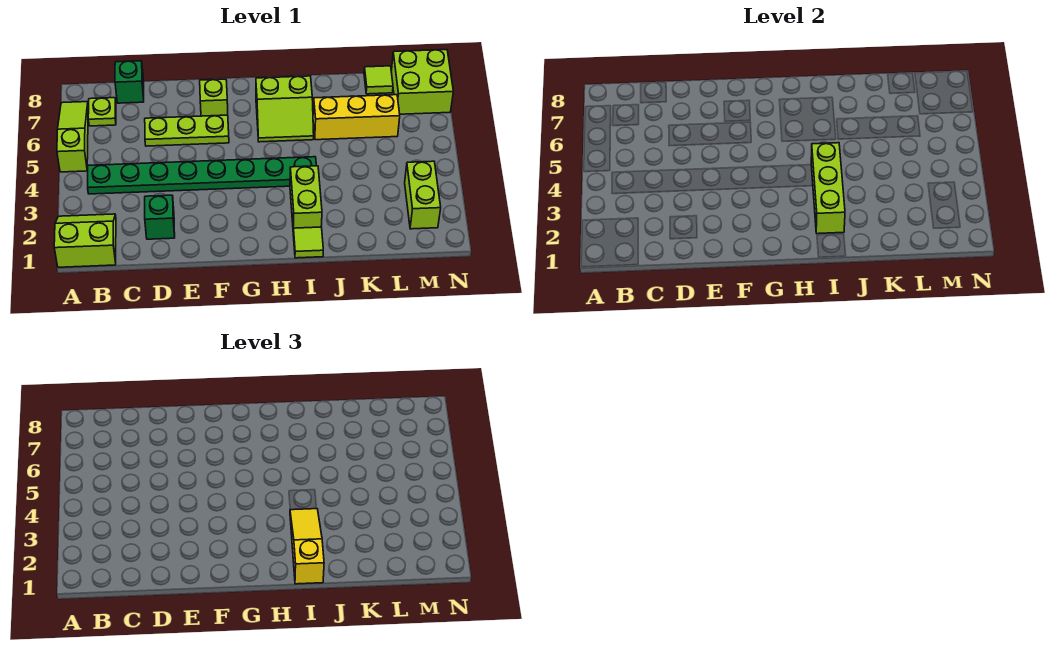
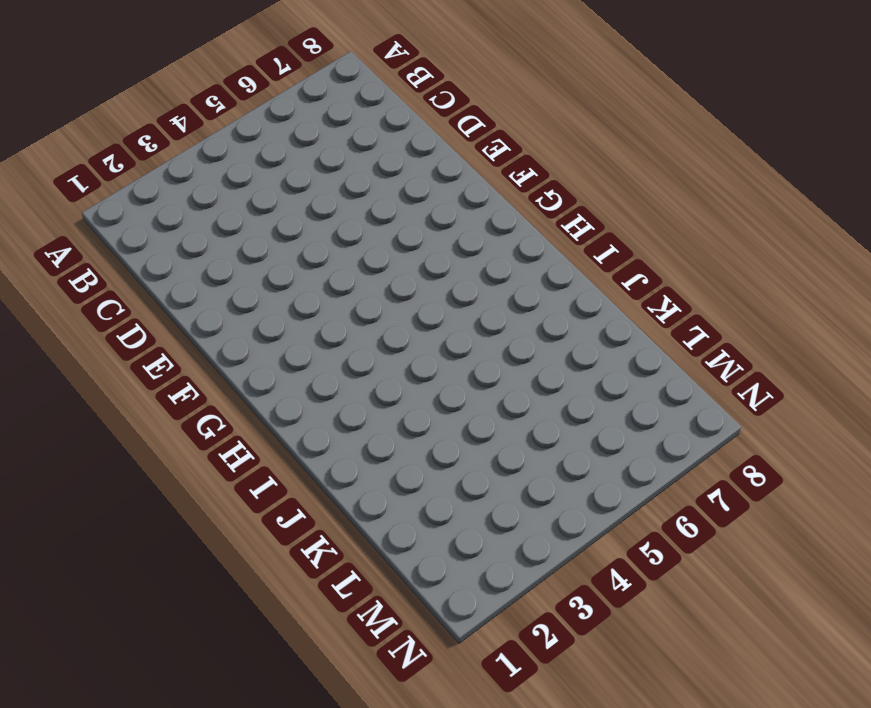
none -> lime slope A1:B2 level 1 top 1
none -> lime slope A5:A7 level 1 top 5
none -> green plate B4:I4 level 1

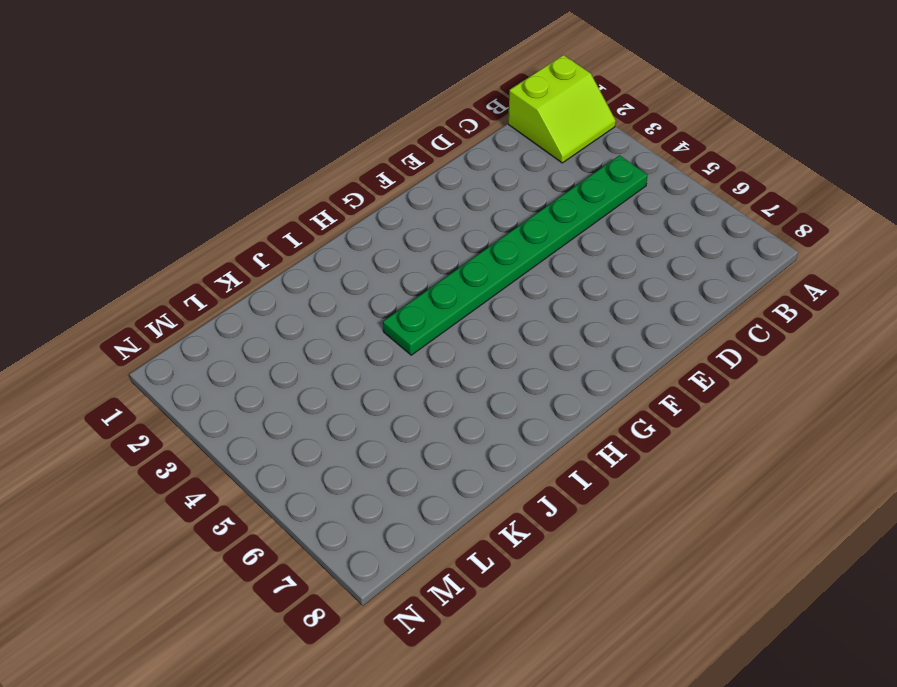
none -> lime slope A5:A7 level 1 top 5
none -> lime plate B7 level 1
none -> green brick C8 level 1

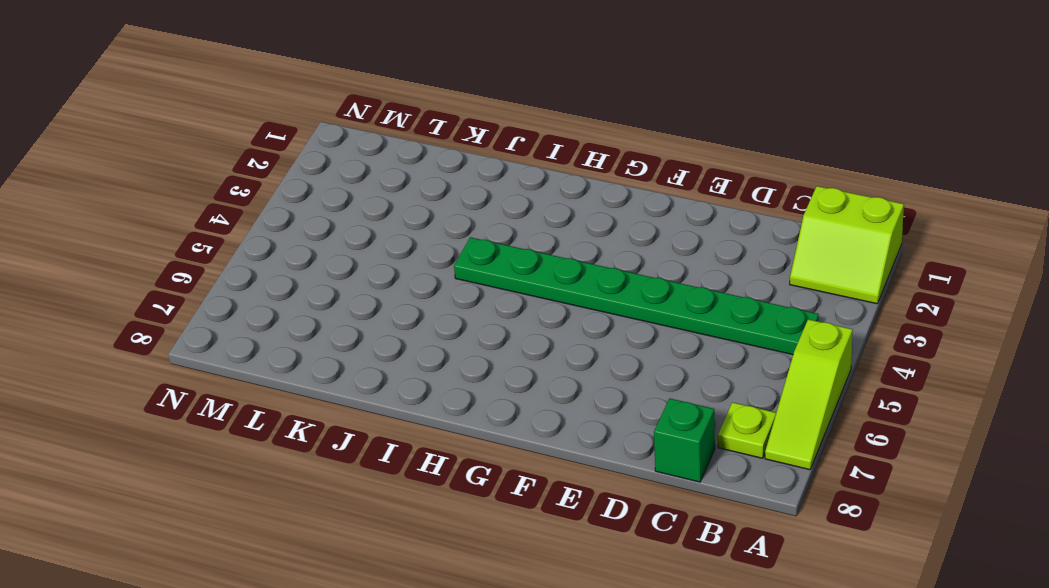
none -> green brick D2 level 1
none -> lime plate D6:F6 level 1
none -> lime brick F7 level 1

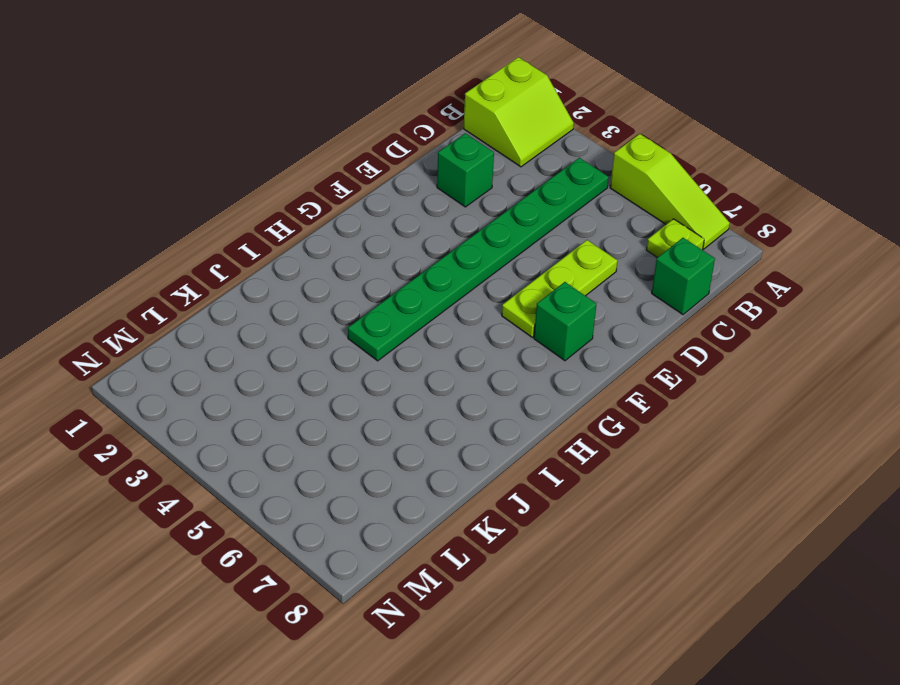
green brick F7 level 1 -> lime brick F7 level 1
none -> lime slope H6:I7 level 1 top 7
none -> lime tile I1 level 1
none -> lime brick I2:I3 level 1

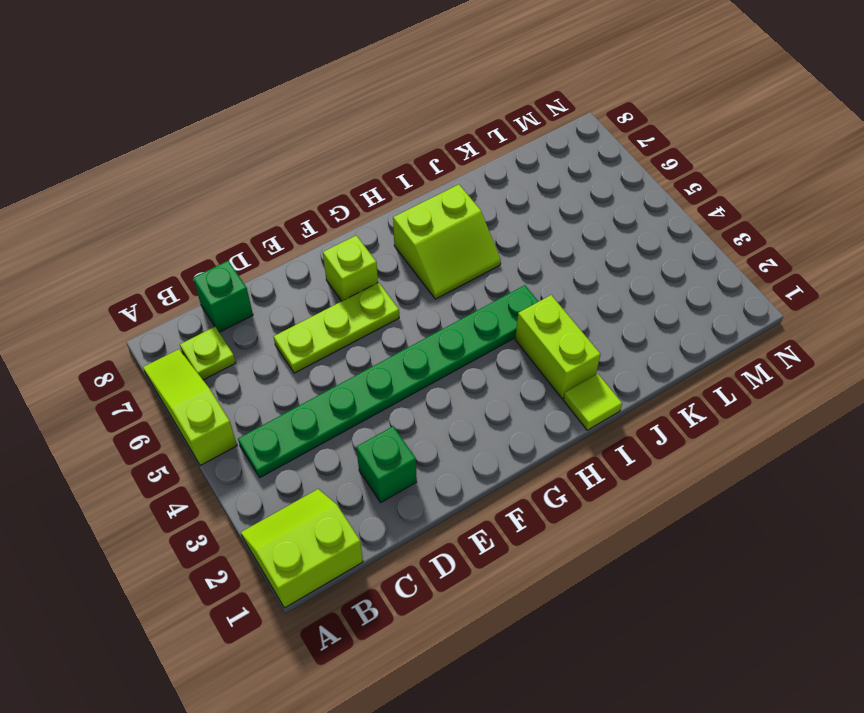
none -> yellow brick J6:L6 level 1
none -> lime tile L8 level 1
none -> lime brick M2:M3 level 1

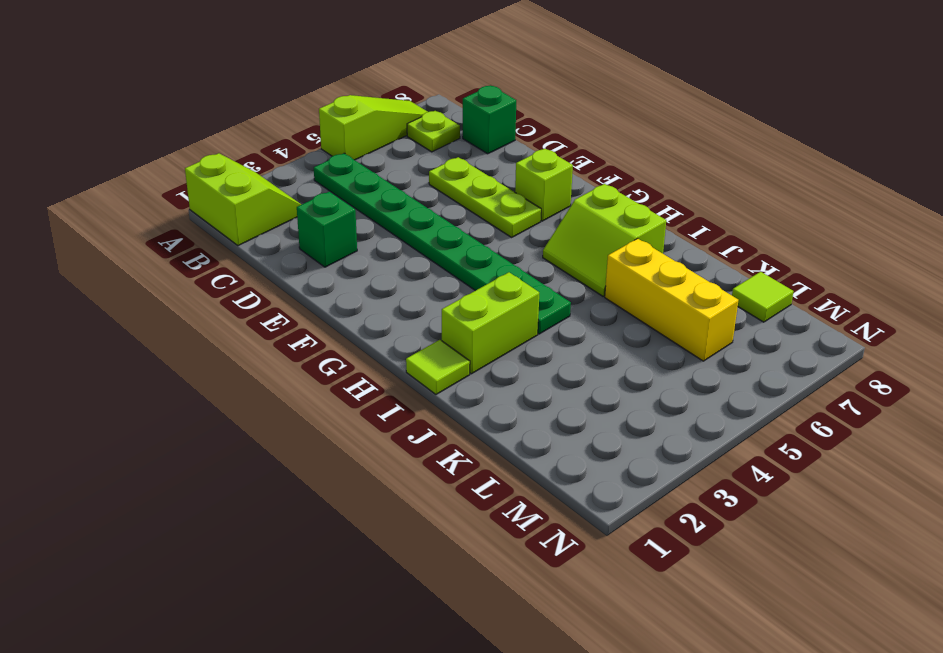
none -> lime brick M2:M3 level 1
none -> lime brick M7:N8 level 1
none -> lime brick I2:I4 level 2

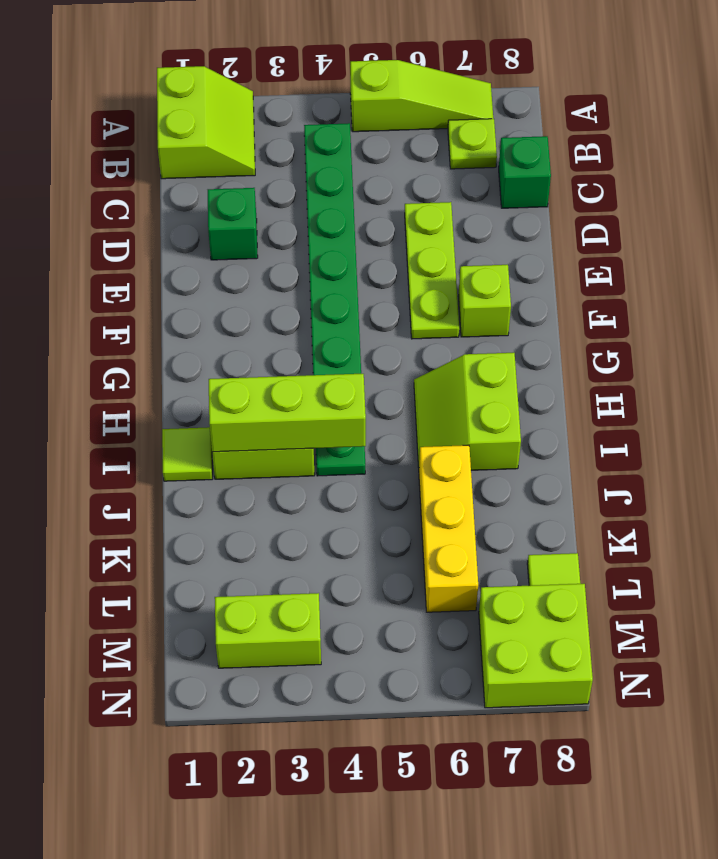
none -> yellow slope I1:I3 level 3 top 1

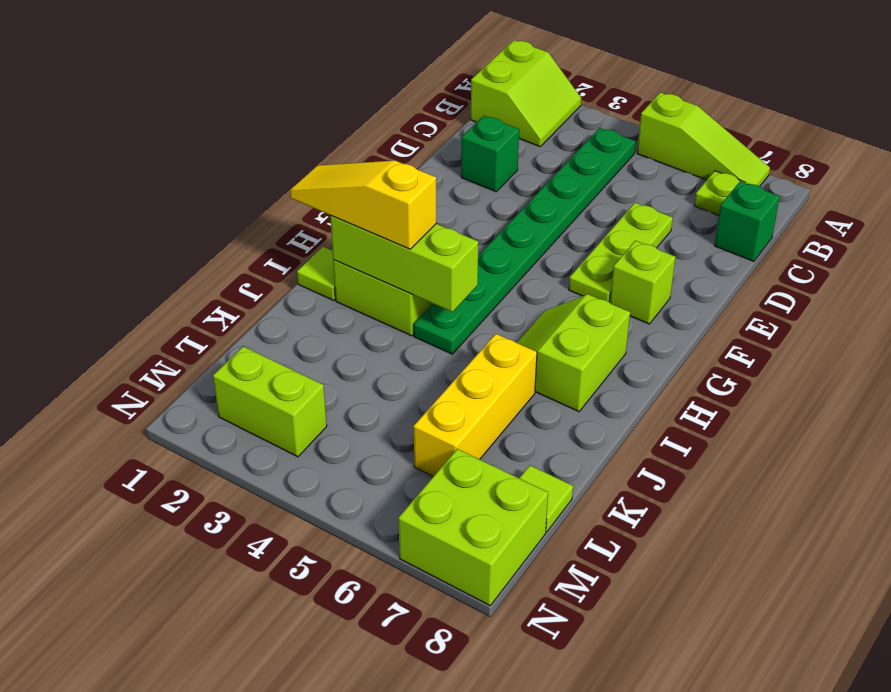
yellow slope I1:I3 level 3 top 3 -> yellow slope I1:I3 level 3 top 1

